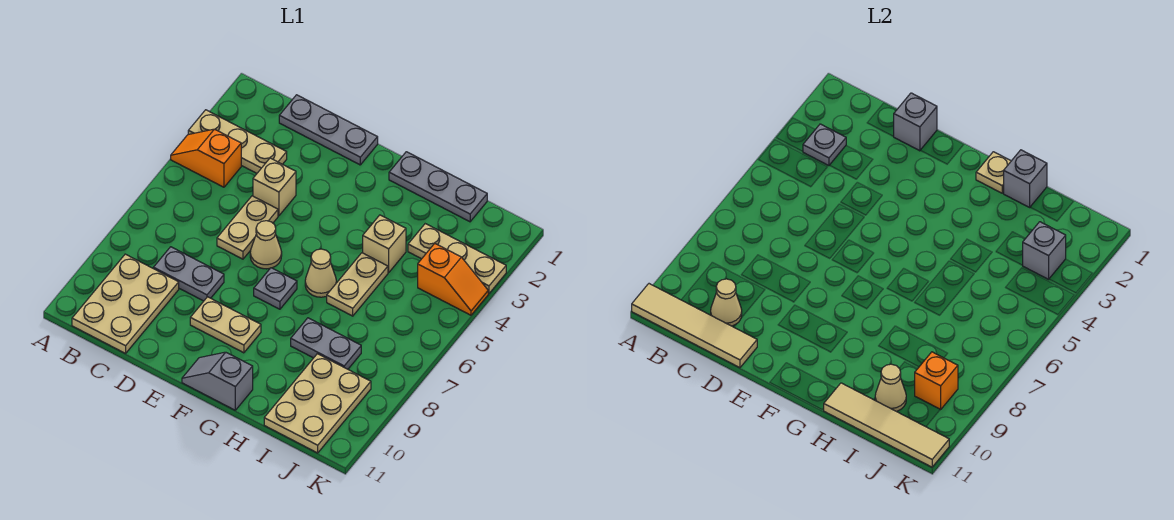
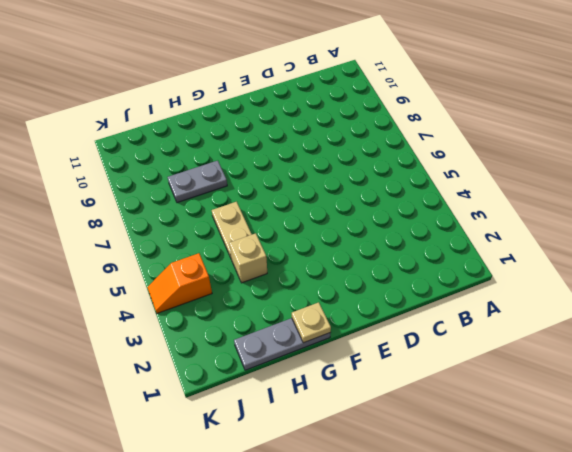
none -> tan plate A3:C3 level 1
none -> orange slope A4:B4 level 1 top B
none -> tan plate B9:C11 level 1

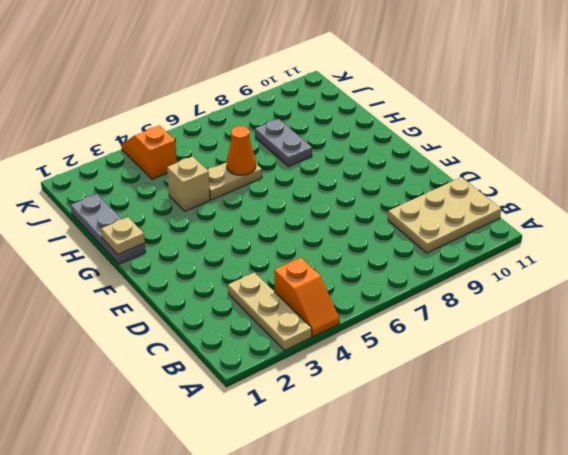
orange cone H6 level 2 -> none
none -> grey plate C1:E1 level 1
none -> grey plate C8:D8 level 1
none -> tan brick D4 level 1

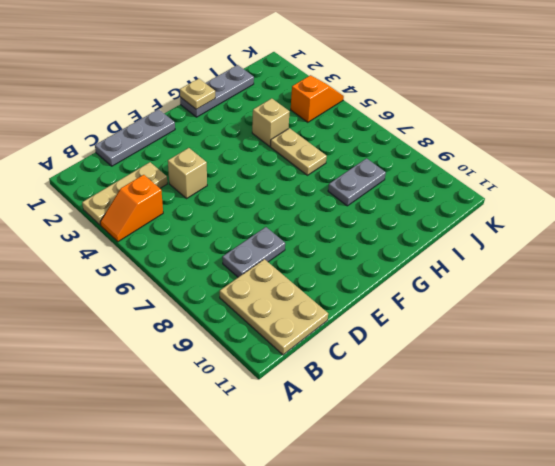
none -> tan plate D5:D6 level 1
none -> tan cone E6 level 1
none -> tan plate E9:F9 level 1

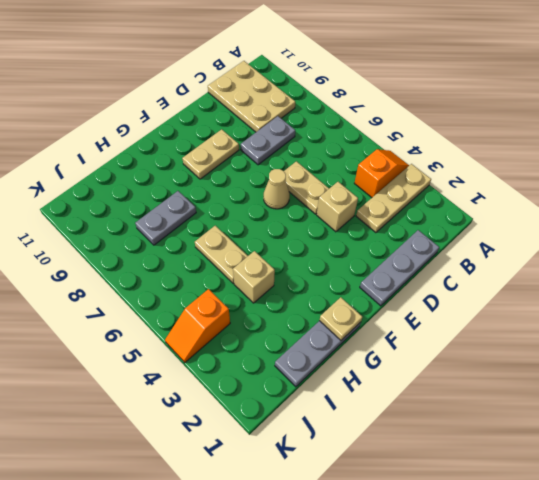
none -> grey plate F7 level 1
none -> grey slope F11:G11 level 1 top G
none -> tan cone G6 level 1

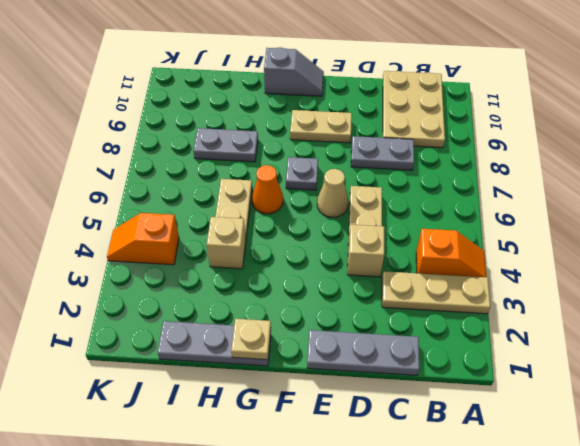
orange cone G6 level 1 -> tan cone G6 level 1
none -> tan plate I3:K3 level 1
none -> tan plate I9:J11 level 1
none -> tan tile A11:D11 level 2

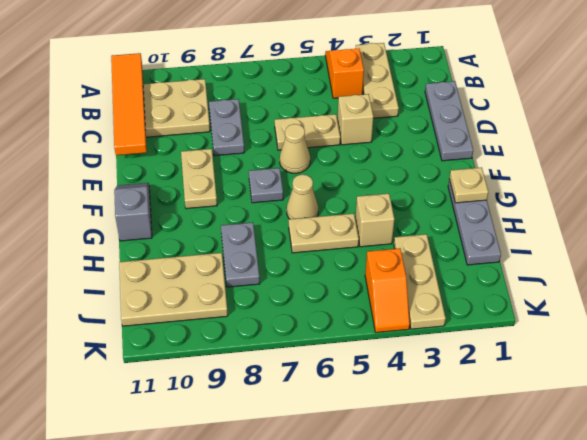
orange tile A11:D11 level 2 -> tan tile A11:D11 level 2
none -> grey plate B3 level 2
none -> tan cone C10 level 2
none -> grey brick D1 level 2

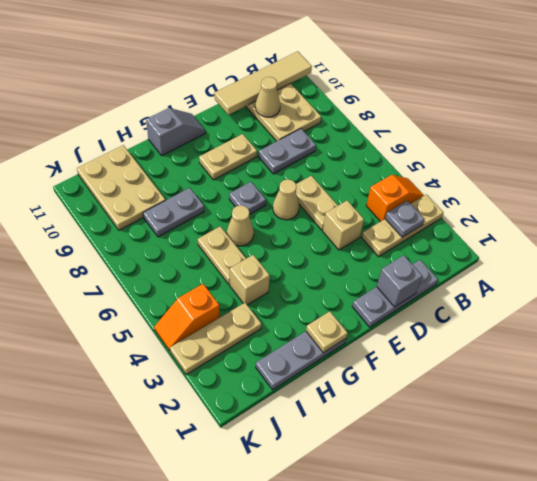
none -> grey brick H1 level 2
none -> tan tile H11:K11 level 2
none -> tan cone I10 level 2

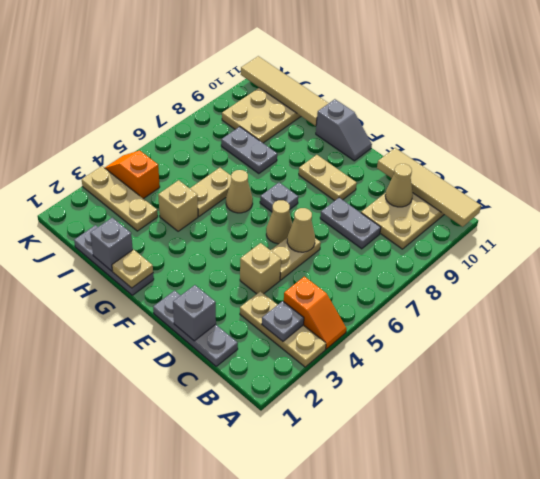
tan cone D6 level 2 -> tan cone I10 level 2
none -> grey brick J3 level 2
none -> orange brick J9 level 2

